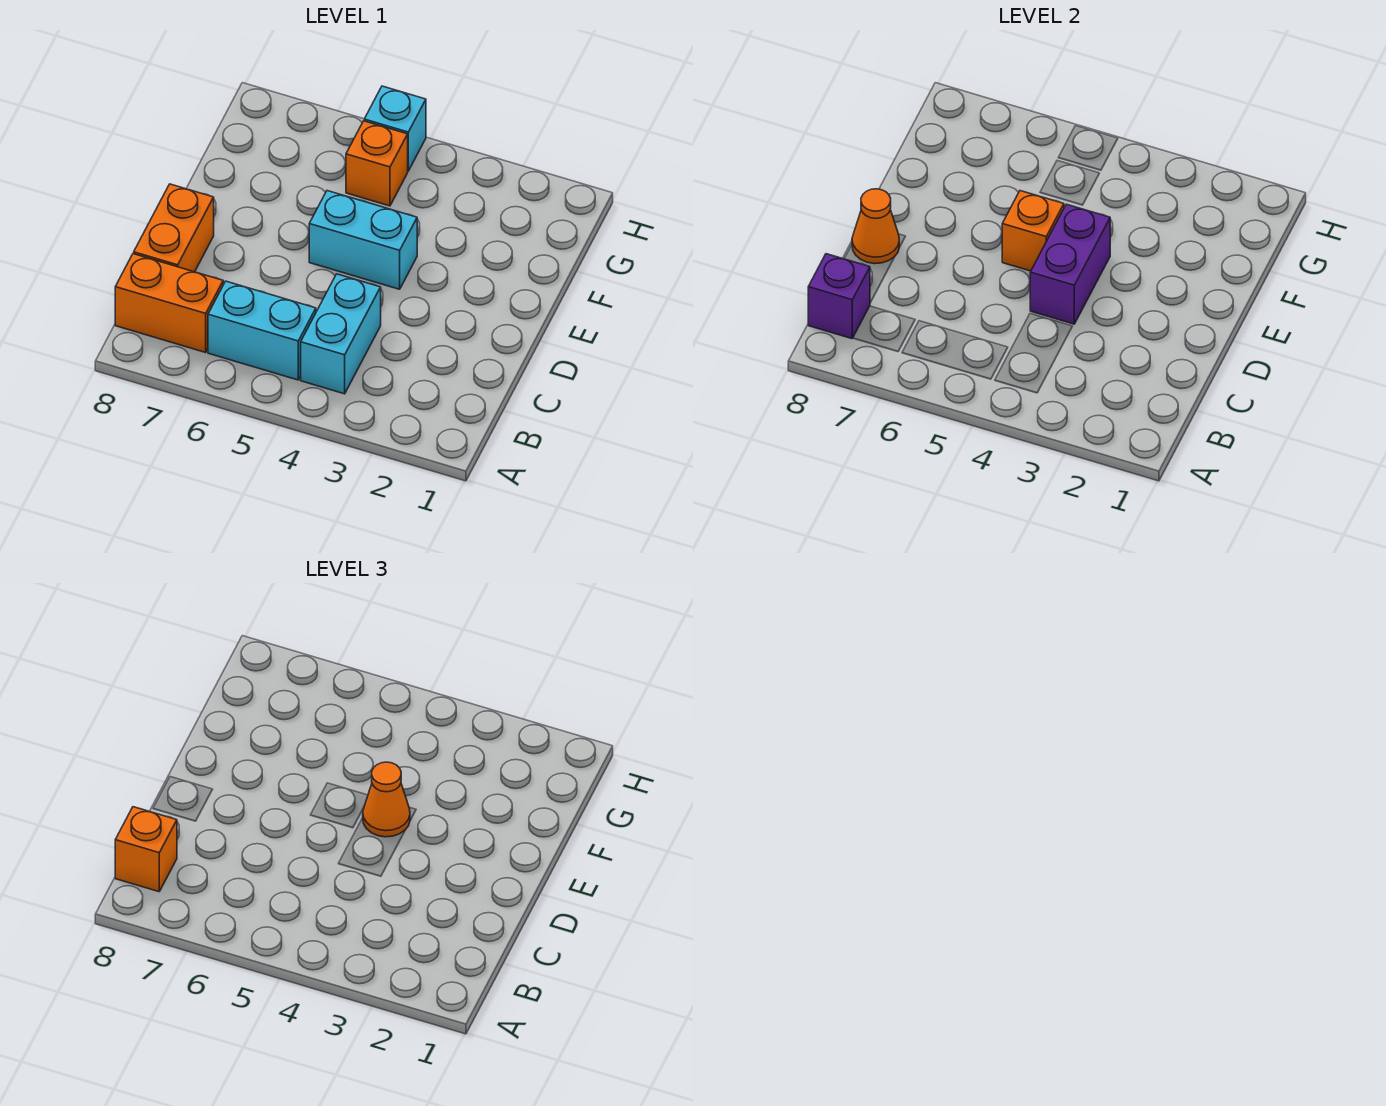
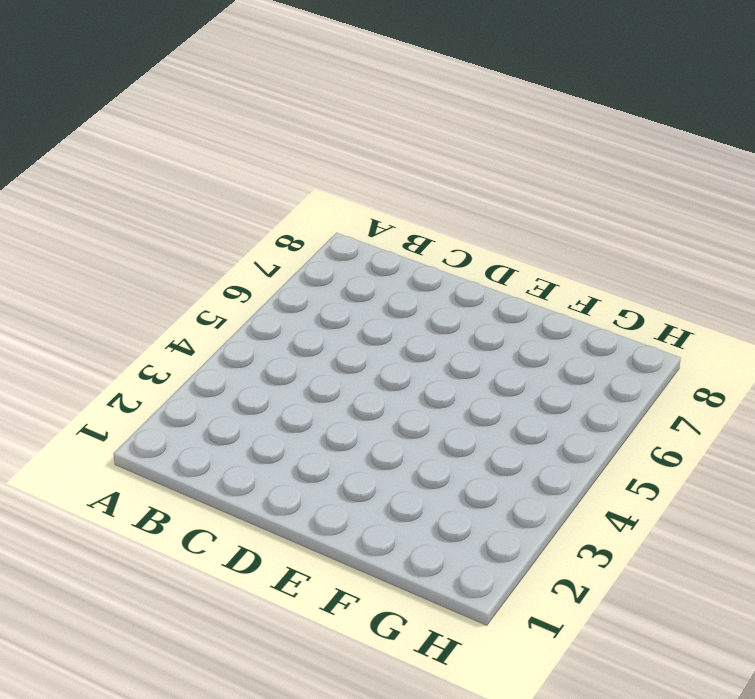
none -> cyan brick B4:C4 level 1
none -> cyan brick B5:B6 level 1
none -> orange brick B7:B8 level 1

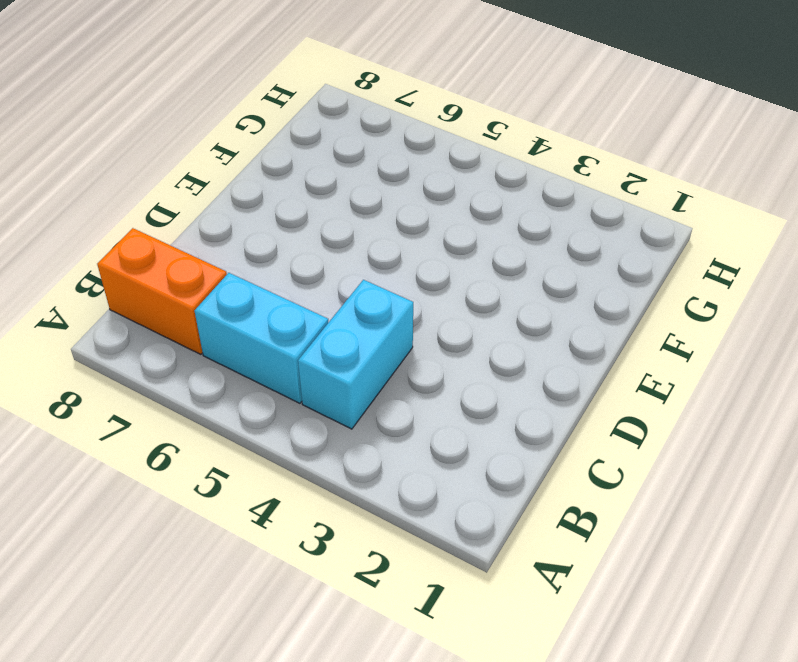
none -> orange brick C8:D8 level 1
none -> cyan brick E4:E5 level 1
none -> orange brick G5 level 1

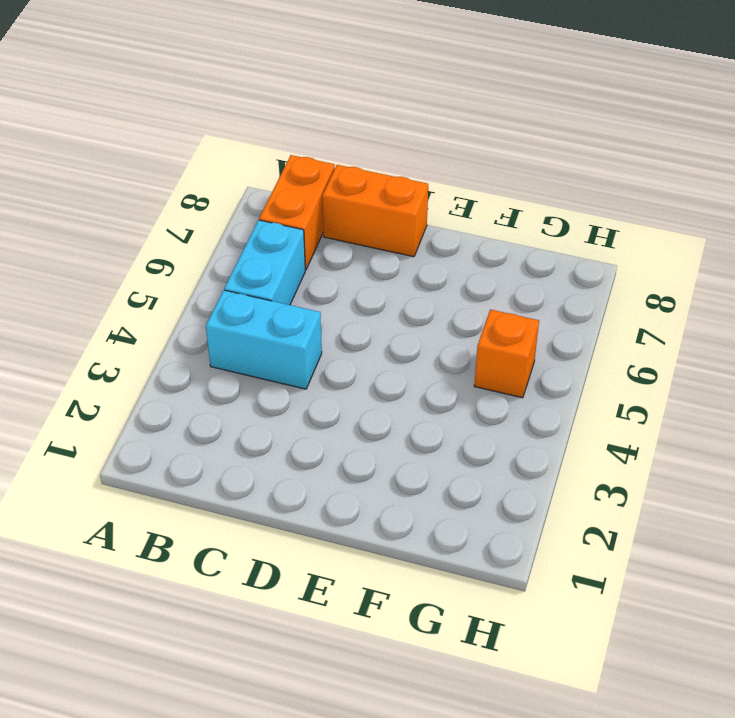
none -> cyan brick E4:E5 level 1
none -> cyan brick H5 level 1
none -> purple brick B8 level 2

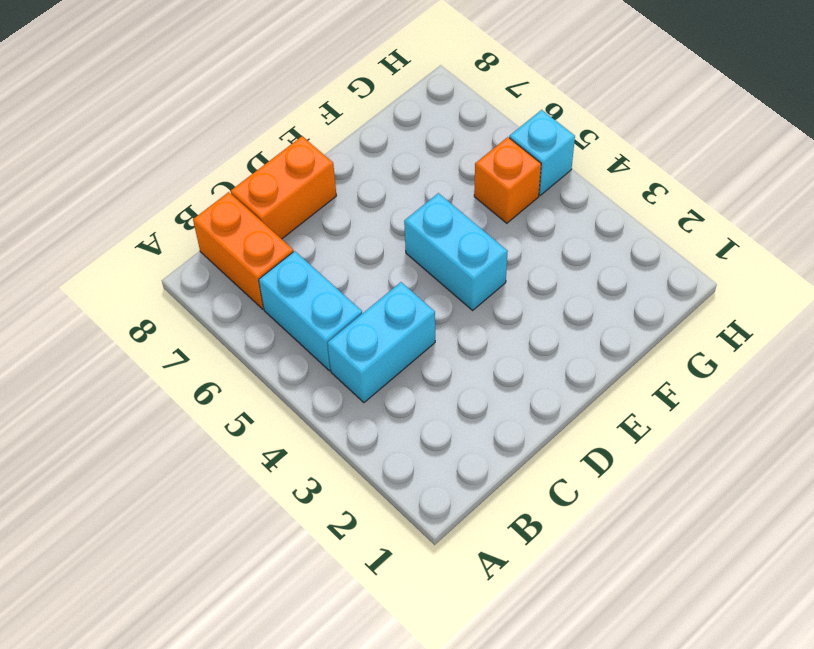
none -> purple brick B8 level 2
none -> purple brick D4:E4 level 2
none -> orange cone D8 level 2

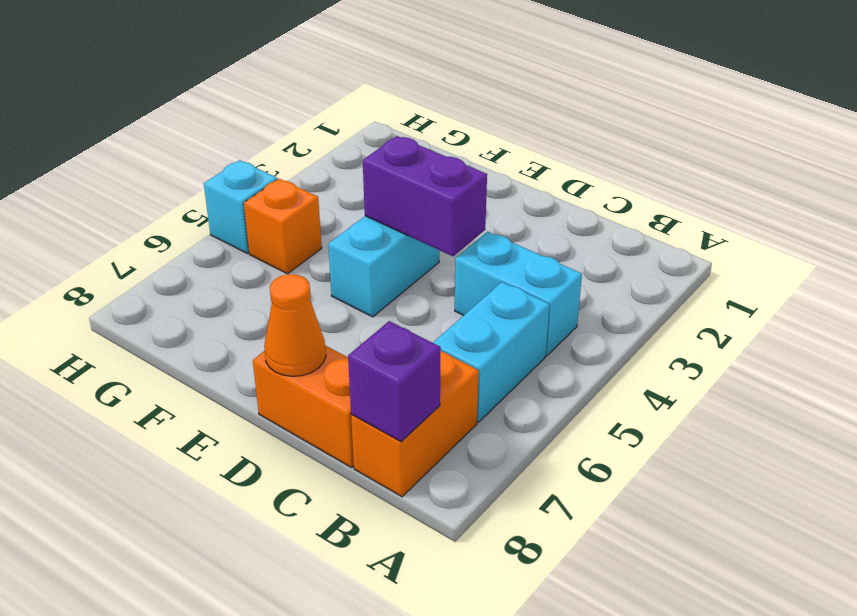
none -> orange brick E5 level 2
none -> orange brick B8 level 3
none -> orange cone E4 level 3

